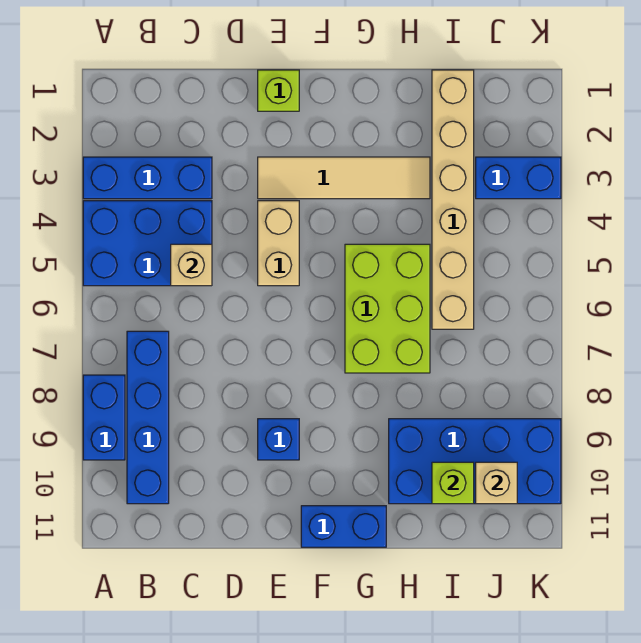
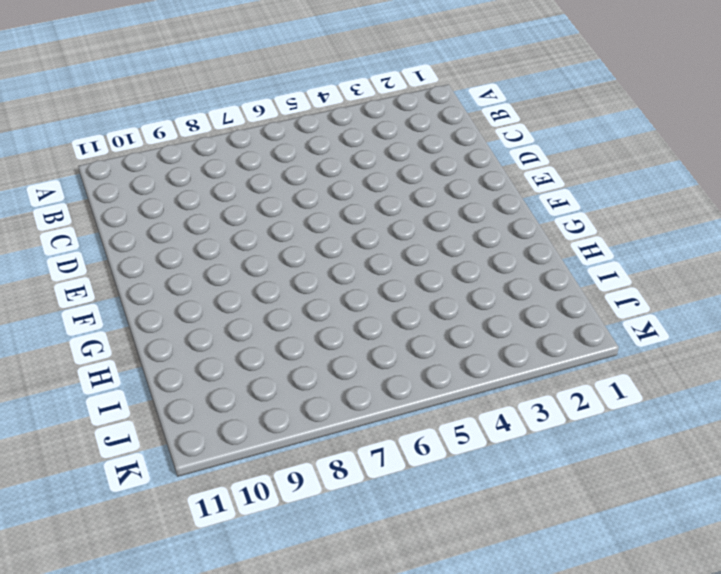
none -> blue brick A3:C3 level 1
none -> blue brick A4:C5 level 1
none -> blue brick A8:A9 level 1

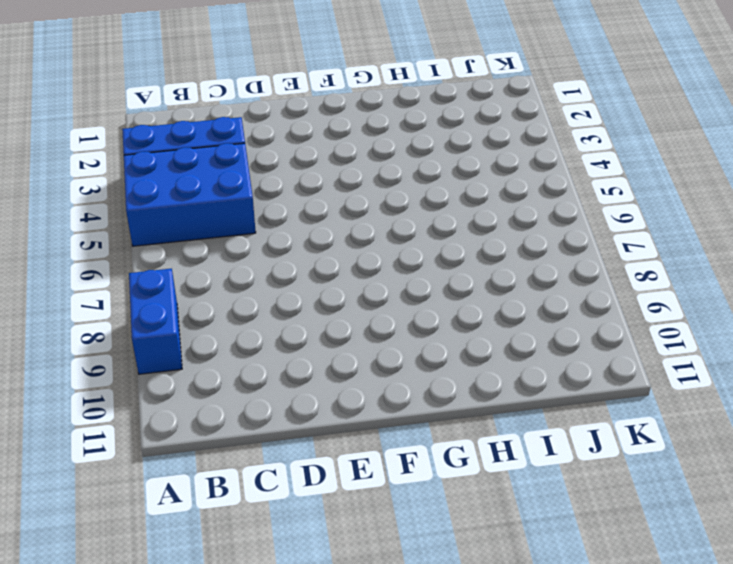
none -> blue brick B7:B10 level 1
none -> lime brick E1 level 1
none -> tan tile E3:H3 level 1

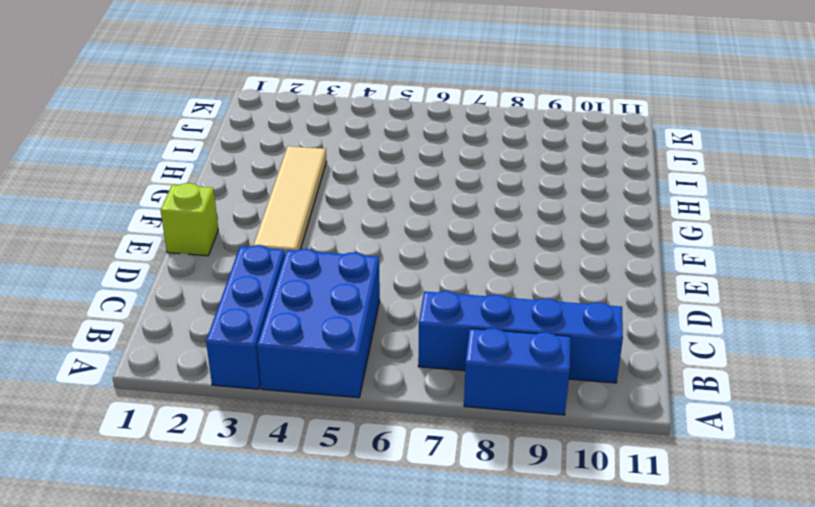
none -> tan brick E4:E5 level 1
none -> blue brick E9 level 1
none -> blue brick F11:G11 level 1

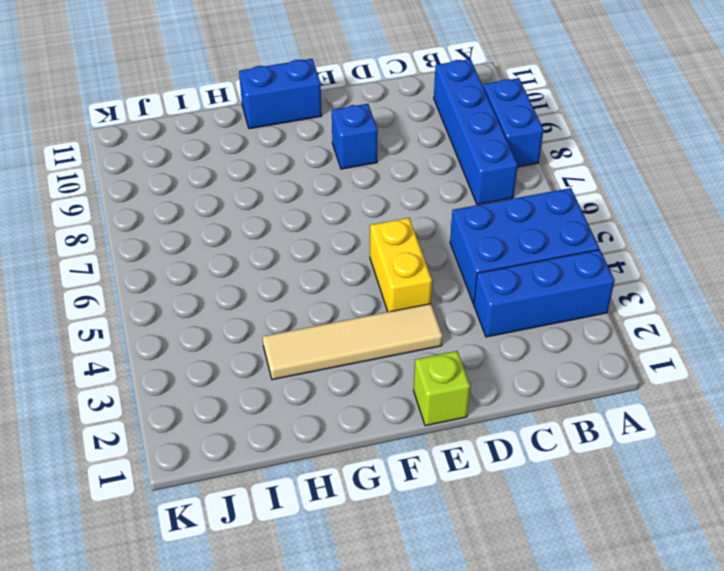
yellow brick E4:E5 level 1 -> tan brick E4:E5 level 1
none -> lime brick G5:H7 level 1
none -> blue brick H9:K10 level 1
none -> tan brick I1:I6 level 1

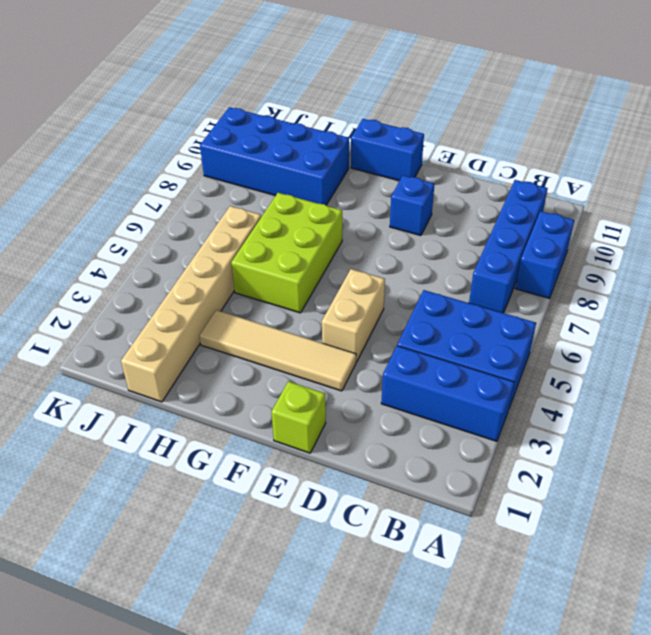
none -> blue brick J3:K3 level 1
none -> tan brick C5 level 2
none -> lime brick I10 level 2

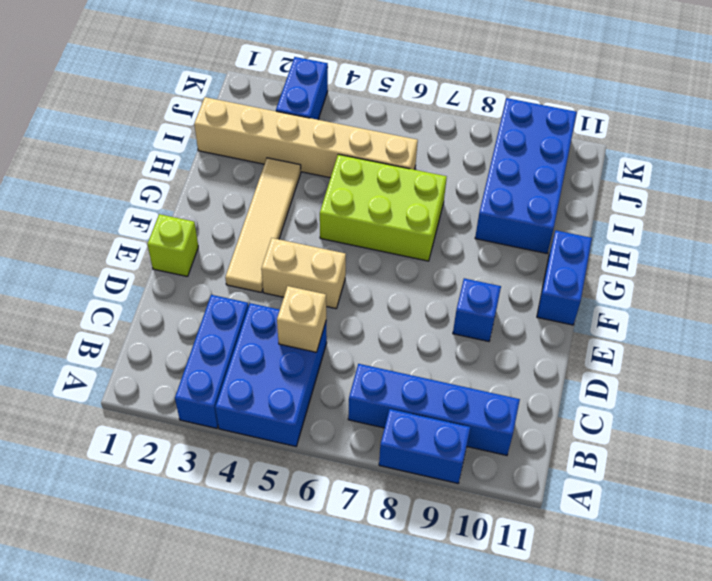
none -> lime brick I10 level 2
none -> tan brick J10 level 2

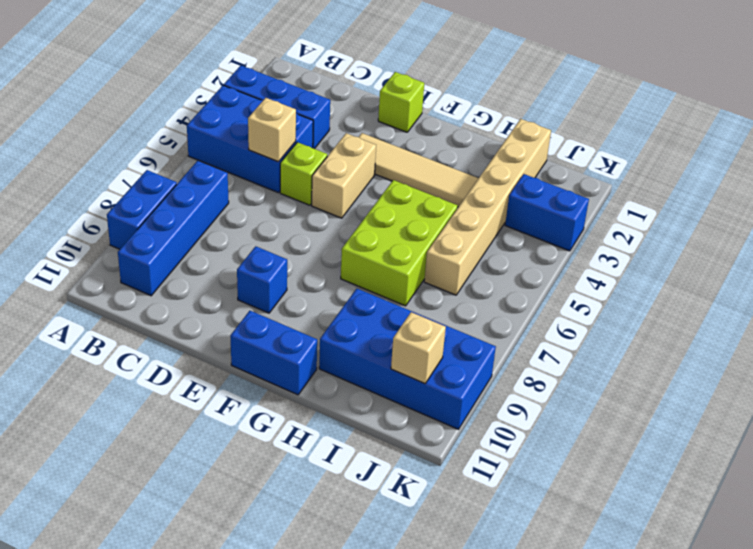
lime brick D5 level 1 -> lime brick I10 level 2

